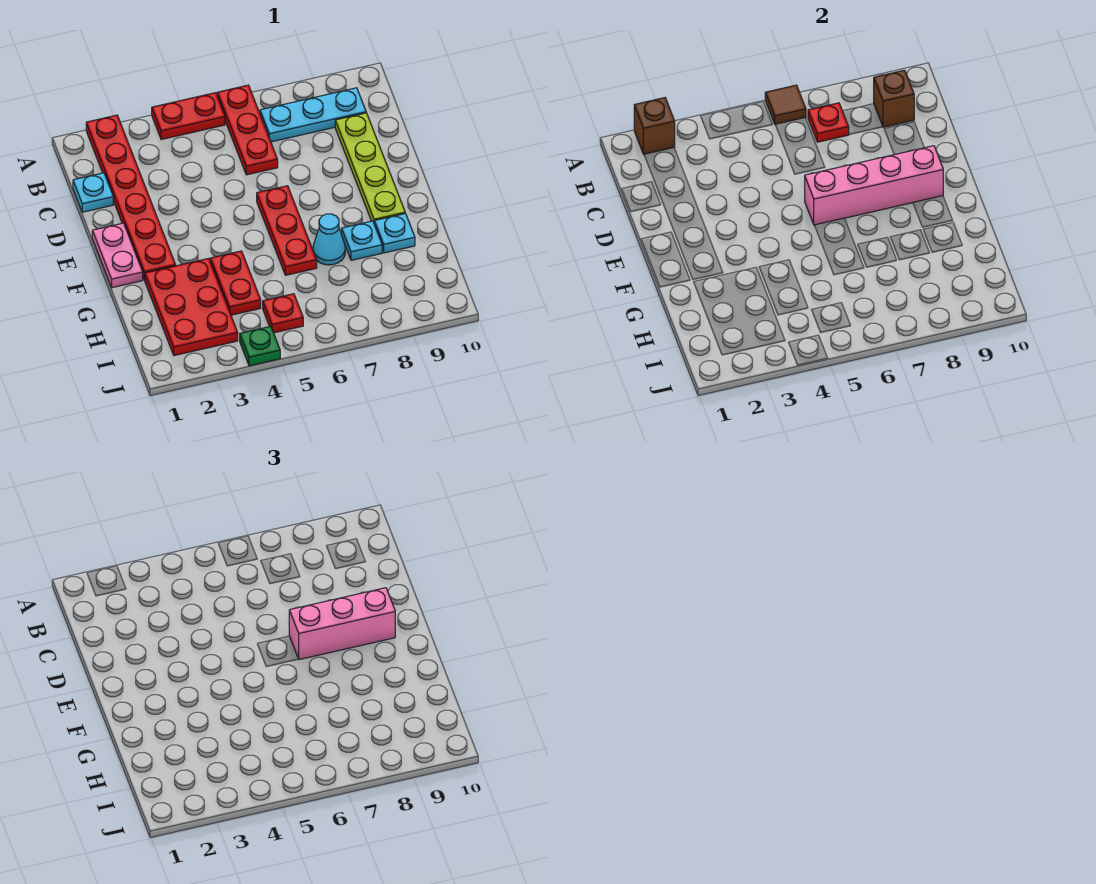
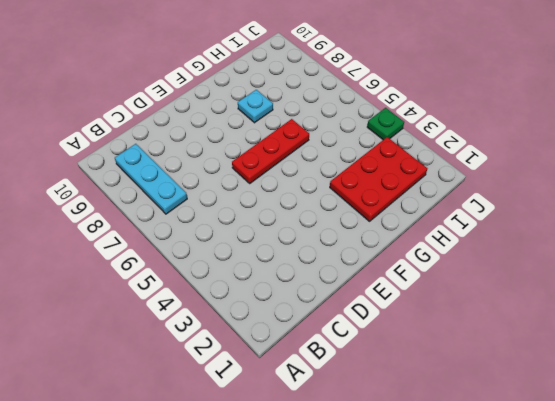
none -> red plate A2:F2 level 1
none -> red plate A4:A5 level 1
none -> red plate A6:C6 level 1

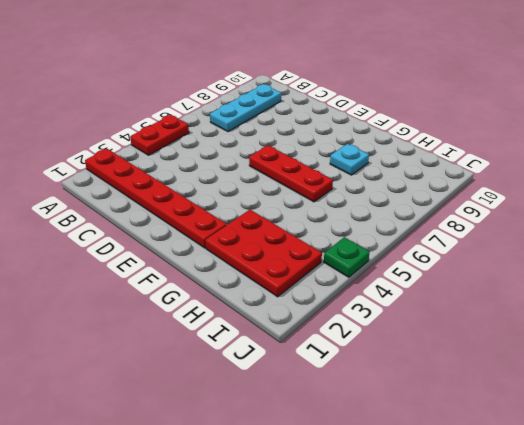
none -> red plate A6:C6 level 1
none -> cyan plate C1 level 1
none -> lime plate C9:F9 level 1

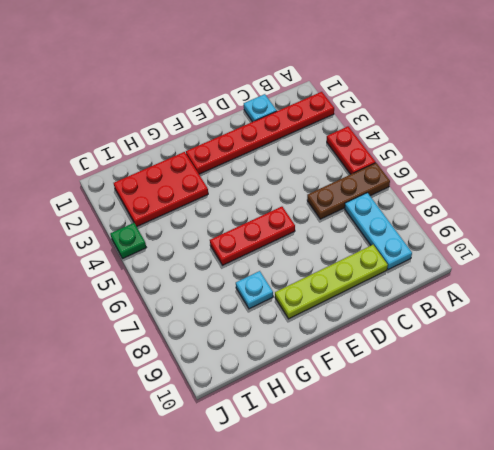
brown plate A6:C6 level 1 -> red plate A6:C6 level 1
none -> pink plate E1:F1 level 1
none -> red plate G4:H4 level 1
none -> cyan cone G7 level 1

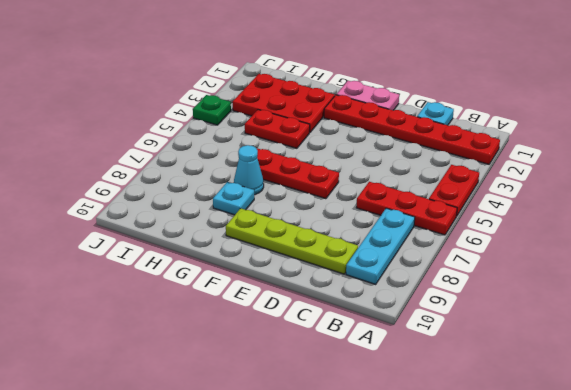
none -> cyan plate G9 level 1
none -> red plate I5 level 1
none -> brown brick A2 level 2

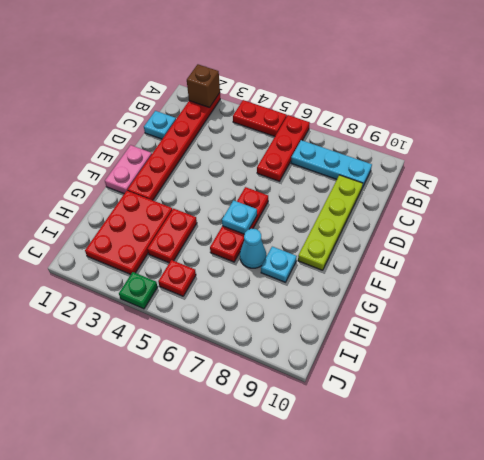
cyan plate F6 level 2 -> cyan plate G9 level 1
none -> brown tile A6 level 2
none -> red plate B7 level 2
none -> brown brick B9 level 2

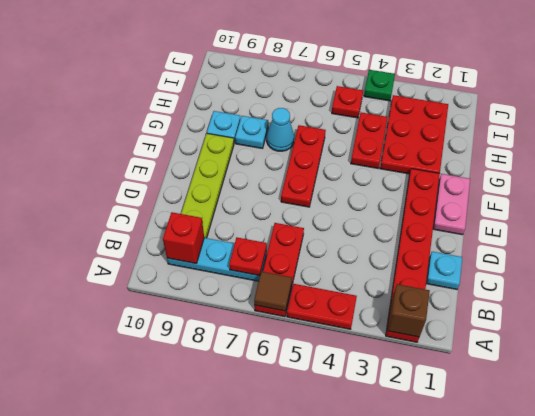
red brick B9 level 2 -> brown brick B9 level 2
none -> pink brick E6:E9 level 2
none -> pink brick E7:E9 level 3

